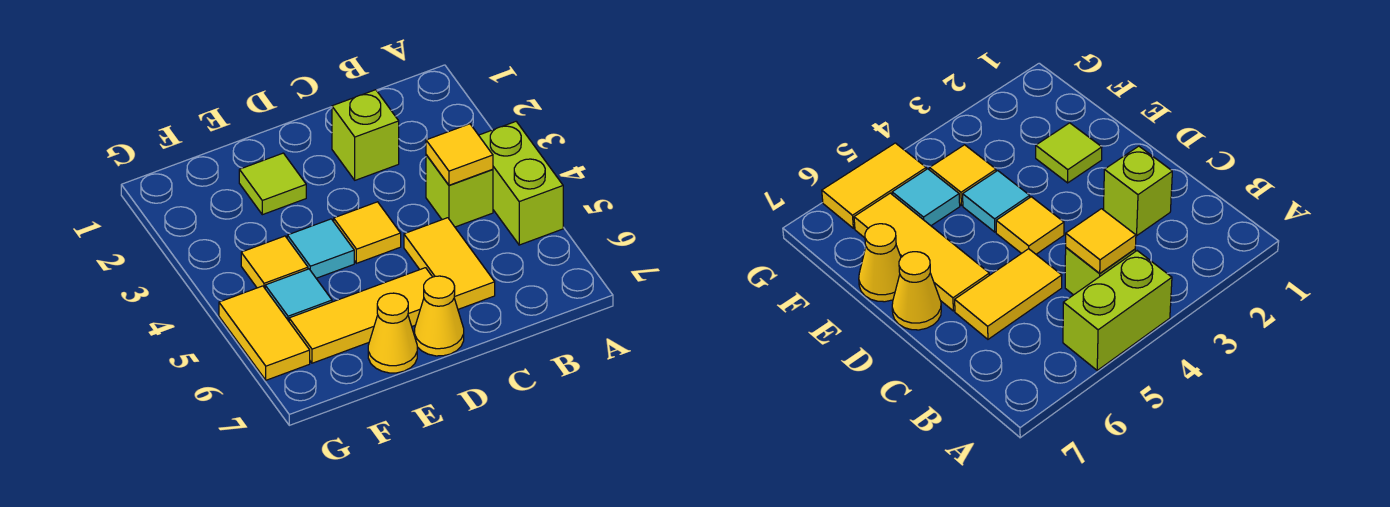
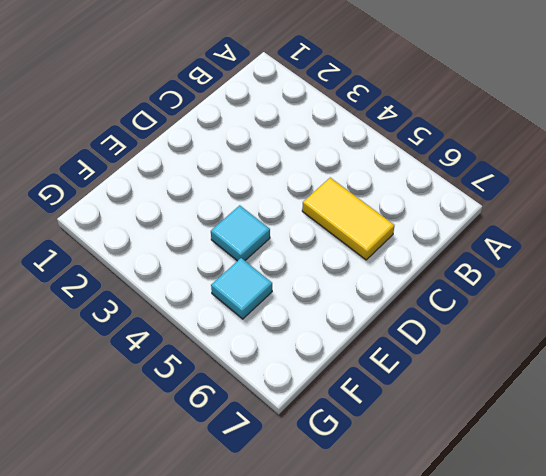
none -> lime brick A4:A5 level 1
none -> lime brick B4 level 1
none -> lime brick C2 level 1

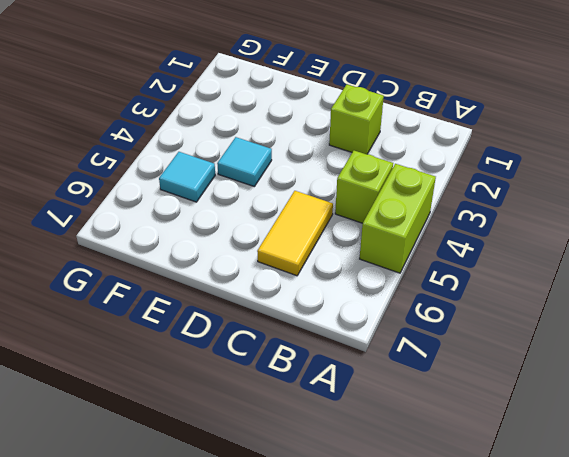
none -> yellow tile D4 level 1
none -> yellow tile D6:F6 level 1
none -> yellow cone D7 level 1

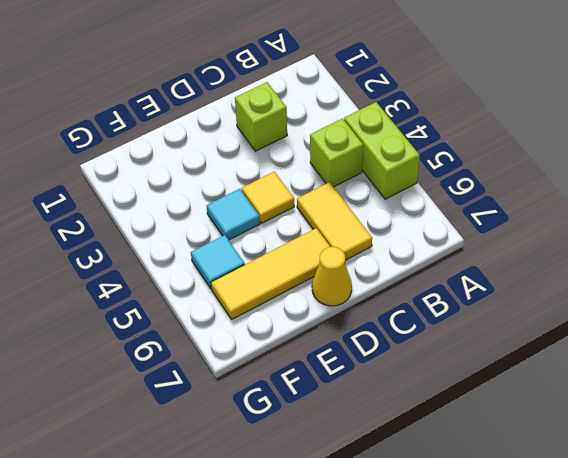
none -> lime tile E2 level 1
none -> yellow cone E7 level 1
none -> yellow tile F4 level 1

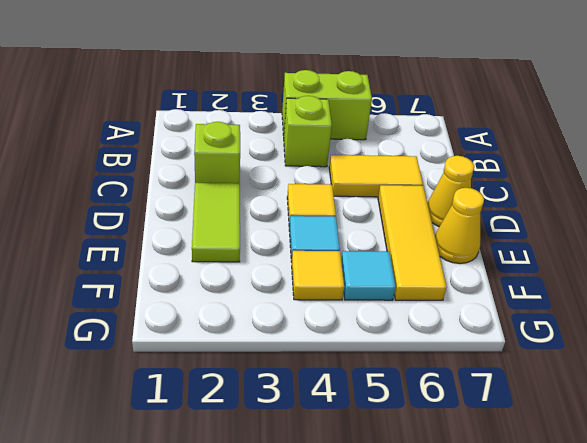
lime tile D2:E2 level 1 -> lime tile E2 level 1
none -> yellow tile G5:G6 level 1
none -> yellow tile B4 level 2

